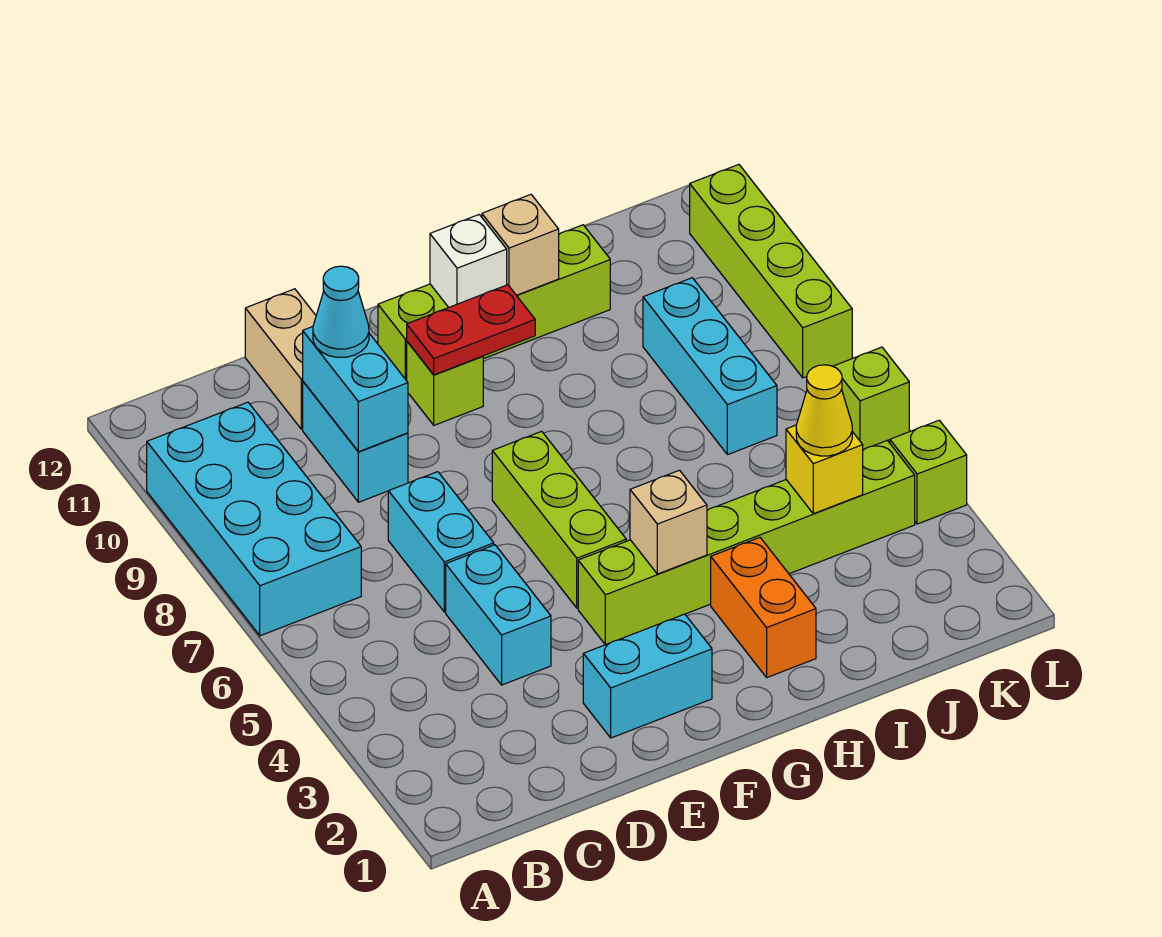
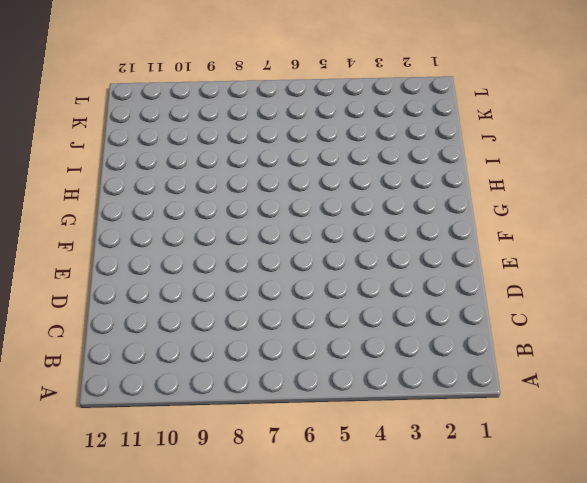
none -> cyan brick A7:B10 level 1
none -> cyan brick D4:D5 level 1
none -> cyan brick D6:D7 level 1

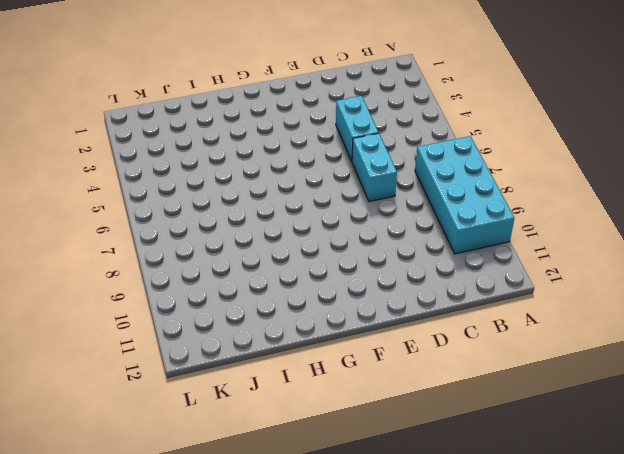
none -> cyan brick D9:D10 level 1
none -> tan brick D11:D12 level 1
none -> cyan brick E2:F2 level 1

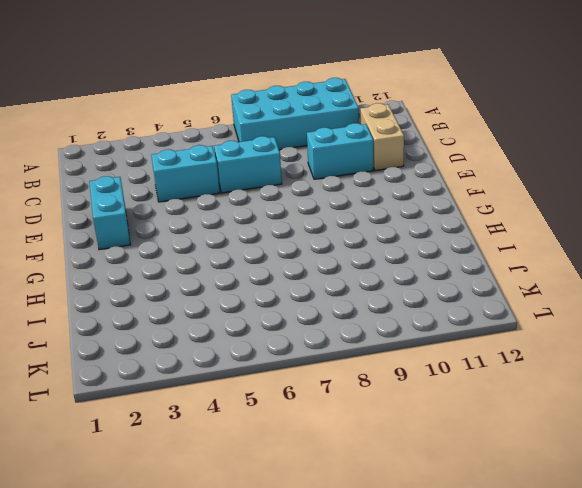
tan brick C11:D11 level 1 -> tan brick D11:D12 level 1
none -> lime brick F4:K4 level 1
none -> lime brick F5:F7 level 1
none -> lime brick F10 level 1

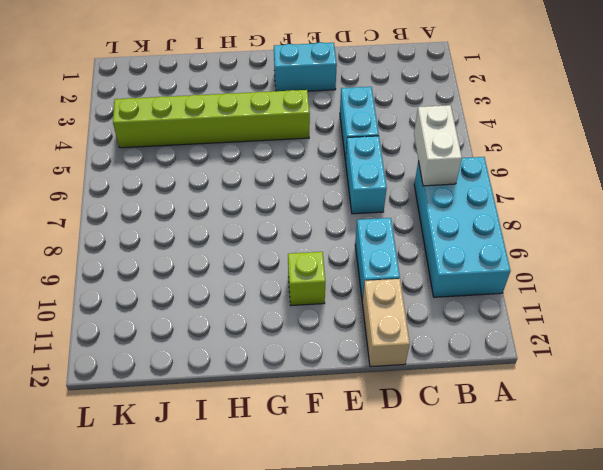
white brick B6:B7 level 2 -> none
none -> lime brick F5:F7 level 1
none -> lime brick F11:I11 level 1
none -> orange brick H2:H3 level 1

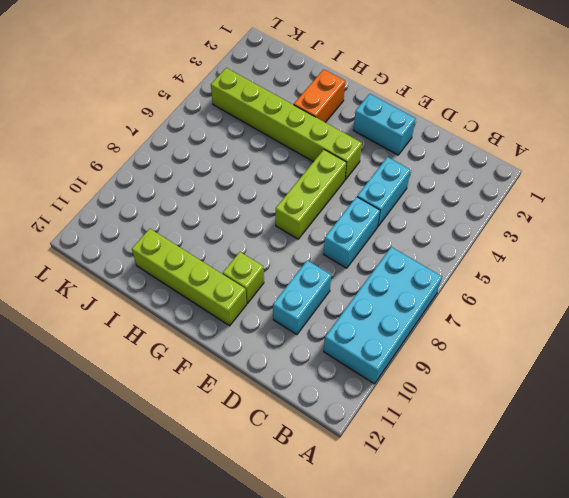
none -> tan brick D11:D12 level 1
none -> cyan brick J7:J9 level 1
none -> lime brick L4 level 1

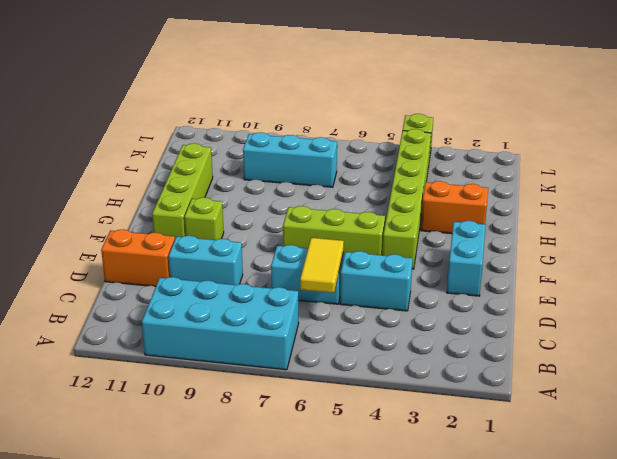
yellow tile C6:D6 level 2 -> none
orange brick D11:D12 level 1 -> tan brick D11:D12 level 1
none -> lime brick L6 level 1
none -> lime brick L8:L11 level 1
none -> cyan brick D9:D10 level 2

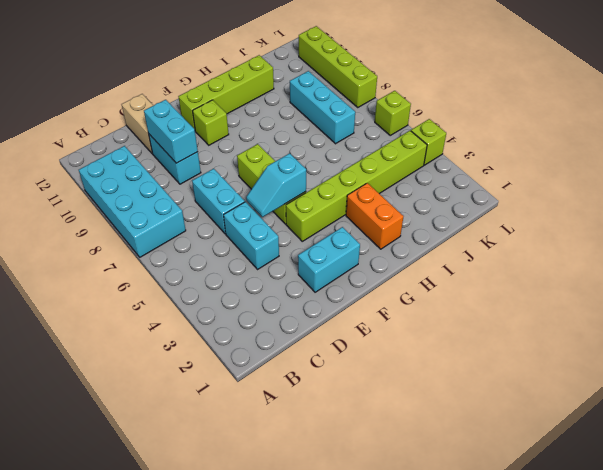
cyan slope E5:F5 level 2 top F -> none
none -> red plate F10:G10 level 2
none -> tan brick G4 level 2
none -> white brick G11 level 2

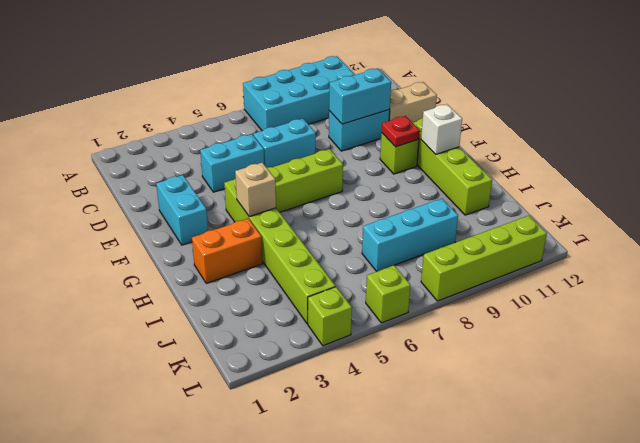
red plate F10 level 2 -> red plate F10:G10 level 2
none -> tan brick H11 level 2
none -> yellow brick J4 level 2
none -> cyan cone D10 level 3

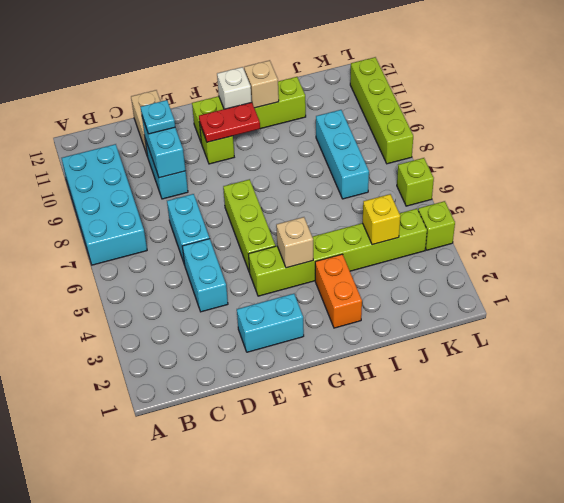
cyan plate D10 level 3 -> cyan cone D10 level 3
none -> yellow cone J4 level 3

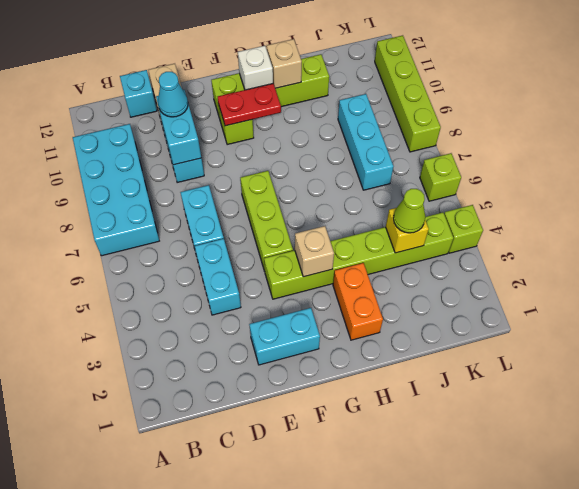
cyan brick C12 level 1 -> none
lime cone J4 level 3 -> yellow cone J4 level 3

